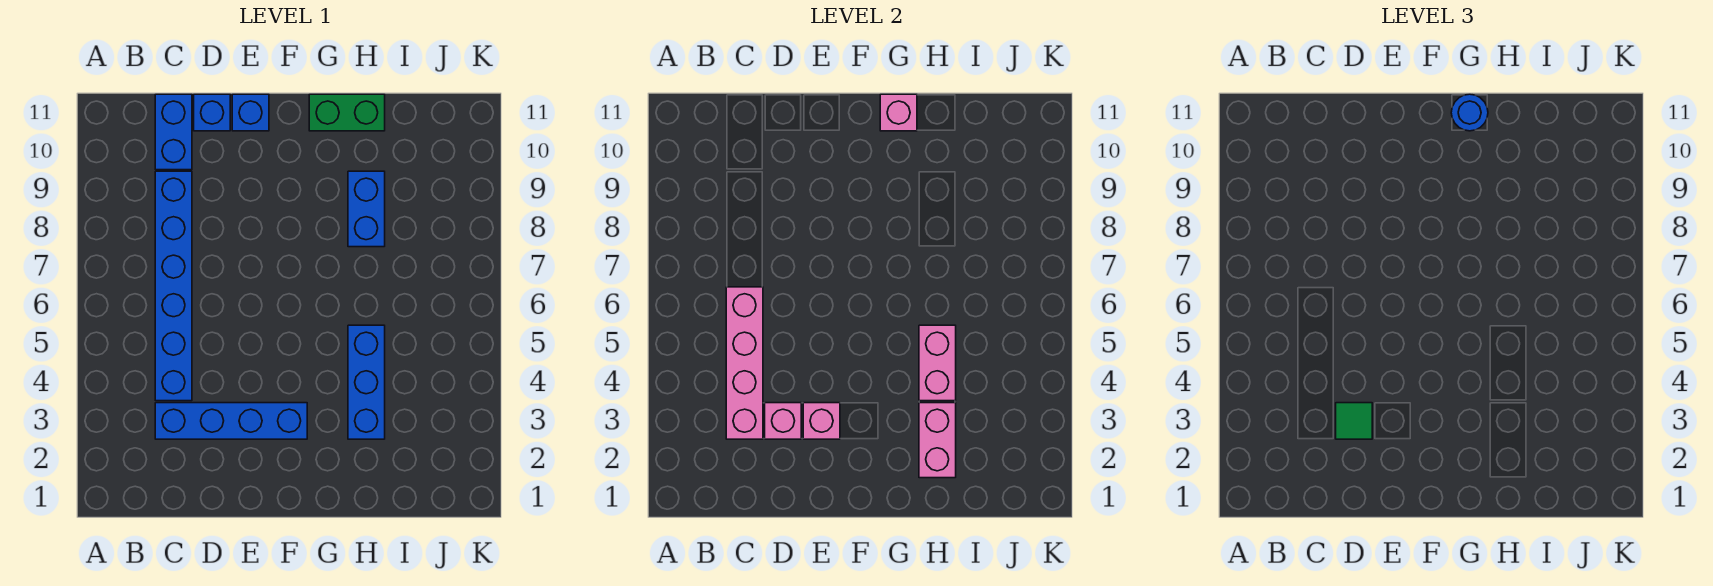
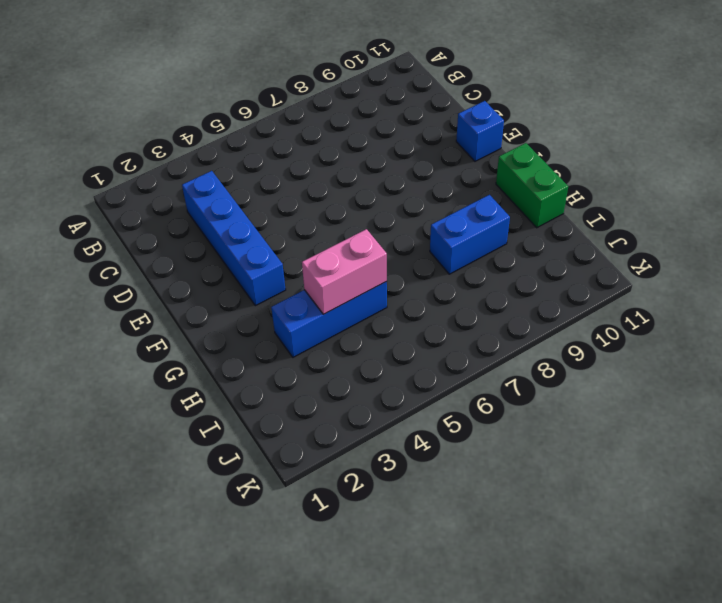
none -> blue brick C4:C9 level 1
none -> blue brick C10:C11 level 1
none -> blue brick D11 level 1

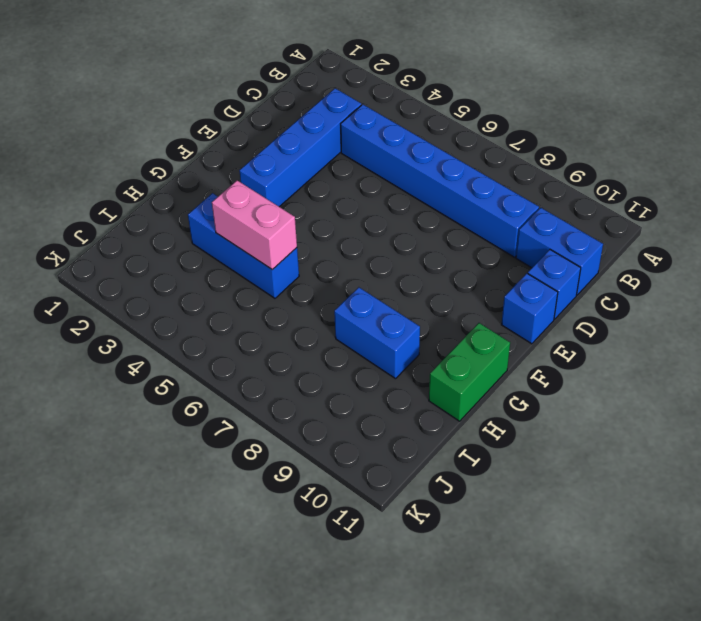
none -> pink brick C3:C6 level 2
none -> pink brick D3 level 2
none -> pink brick E3 level 2

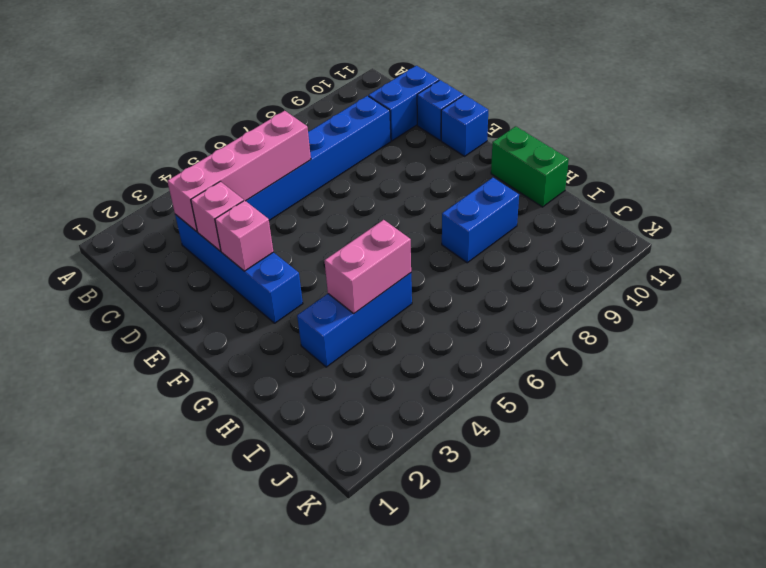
none -> pink brick G11 level 2
none -> pink brick H2:H3 level 2
none -> green tile D3 level 3

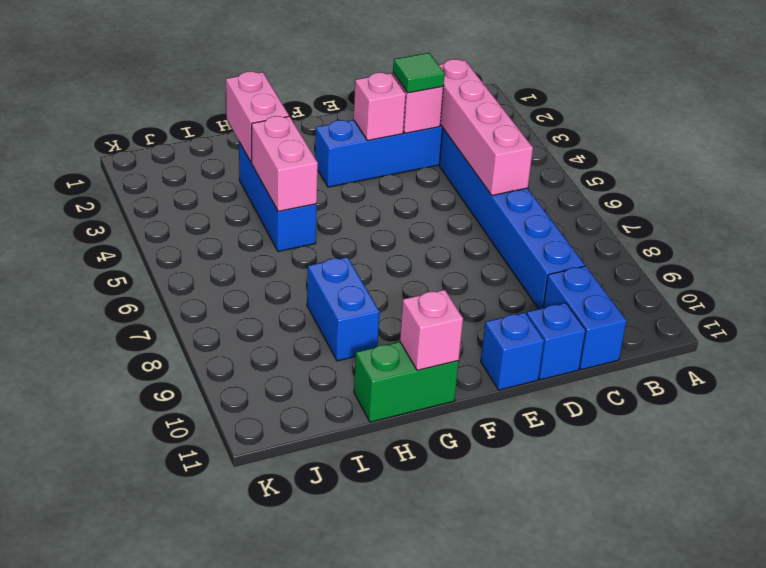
none -> blue round brick G11 level 3

